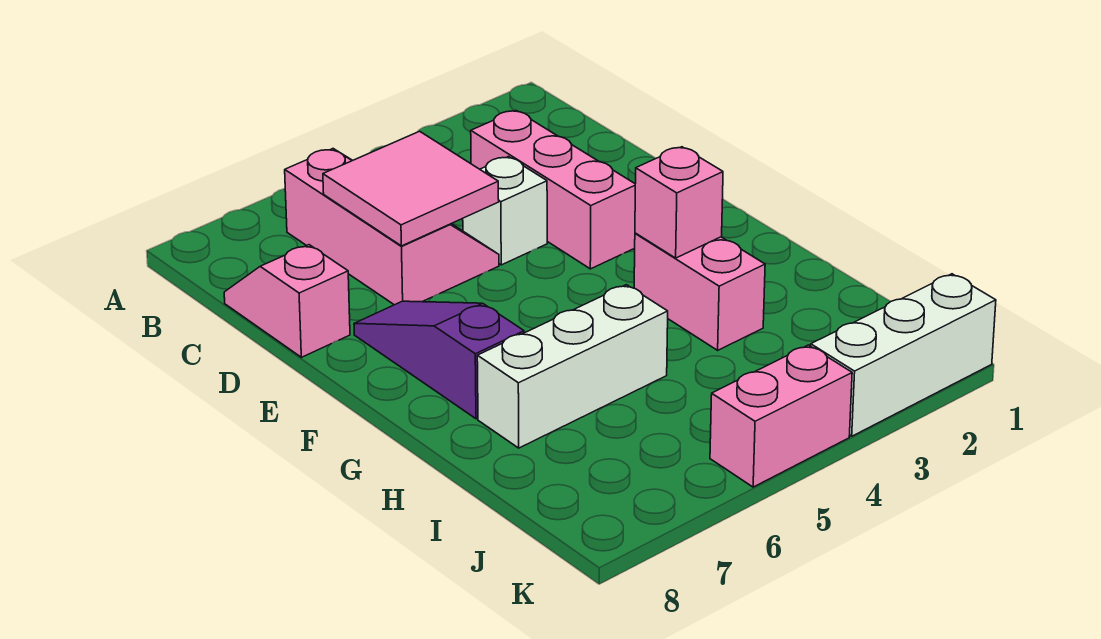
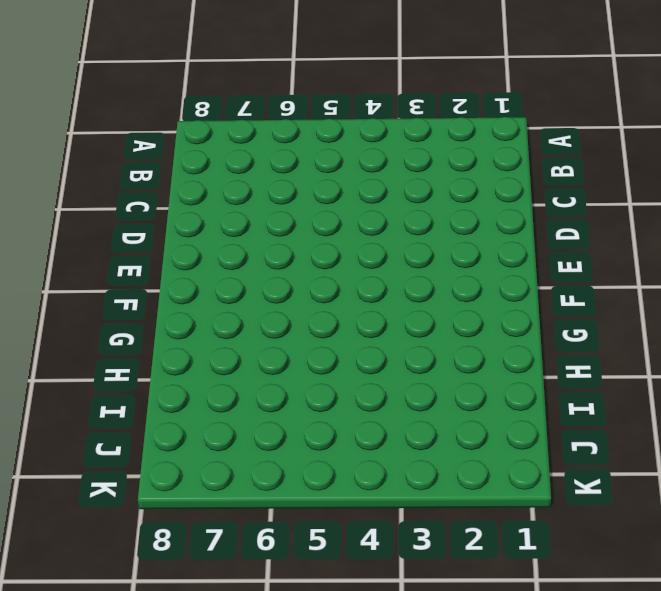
none -> pink slope B5:D6 level 1 top 6
none -> pink brick C3:E3 level 1

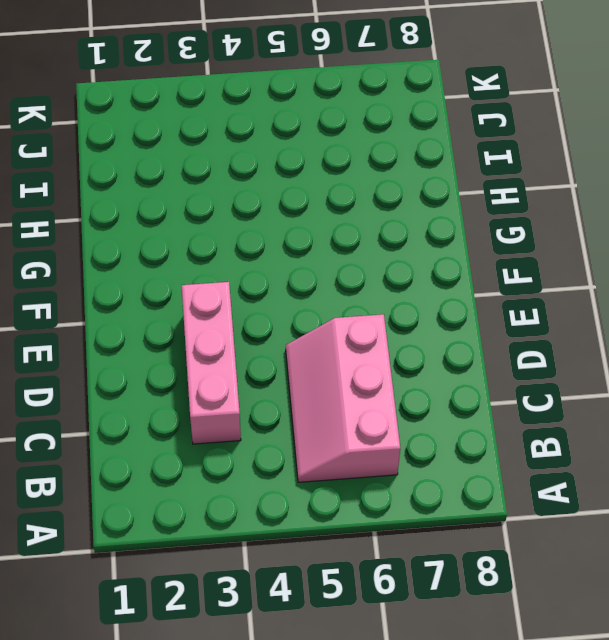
none -> pink slope C8:D8 level 1 top D
none -> white brick D4 level 1

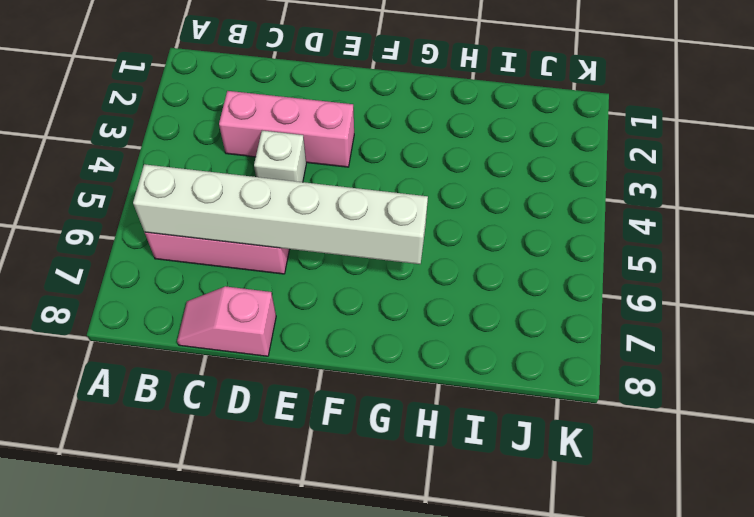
white brick B6:G6 level 2 -> pink tile C5:D6 level 2
none -> purple slope E7:G7 level 1 top G
none -> pink brick G3:H3 level 1

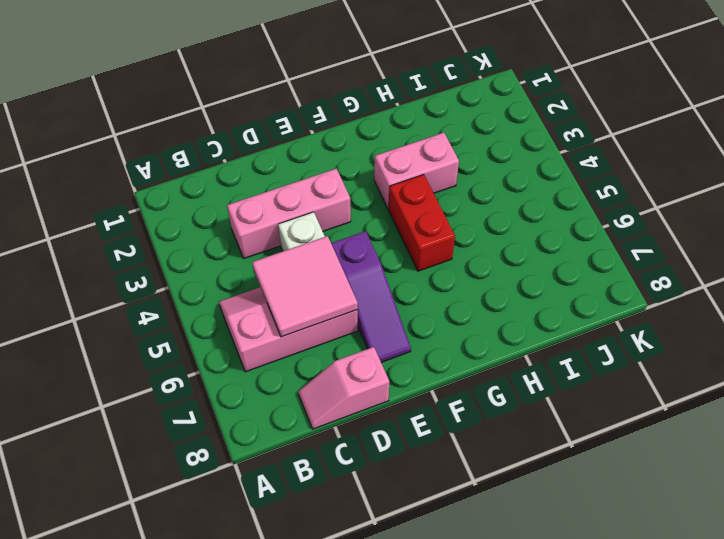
purple slope E5:E7 level 1 top 5 -> purple slope E7:G7 level 1 top G
red brick G4:G5 level 1 -> none
none -> white brick H5:H7 level 1
none -> white brick K1:K3 level 1

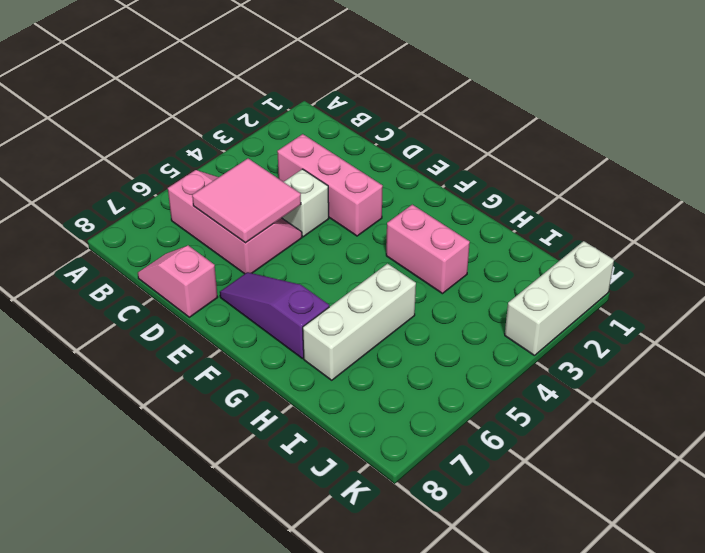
none -> pink brick K4:K5 level 1
none -> pink brick G3 level 2

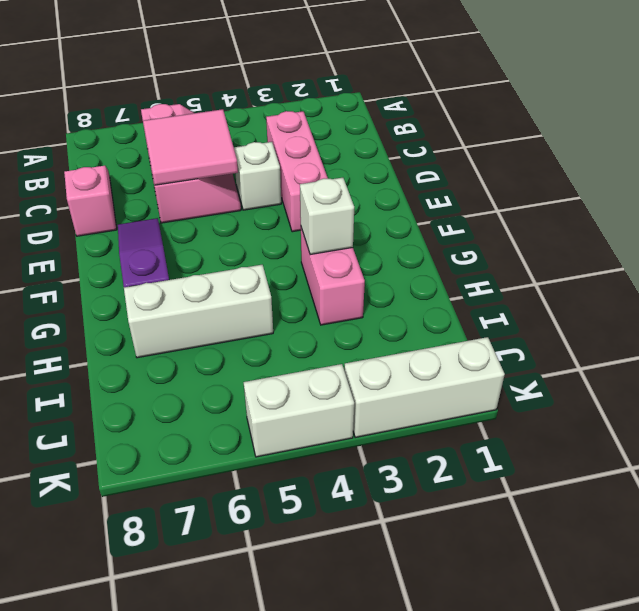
white brick G3 level 2 -> pink brick G3 level 2
white brick K4:K5 level 1 -> pink brick K4:K5 level 1

